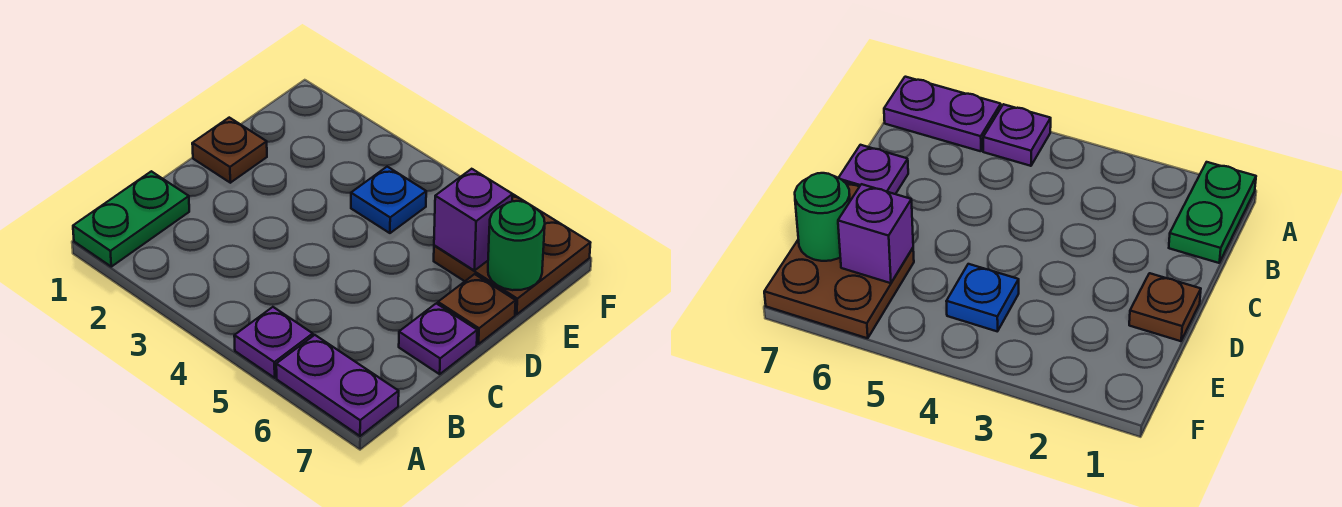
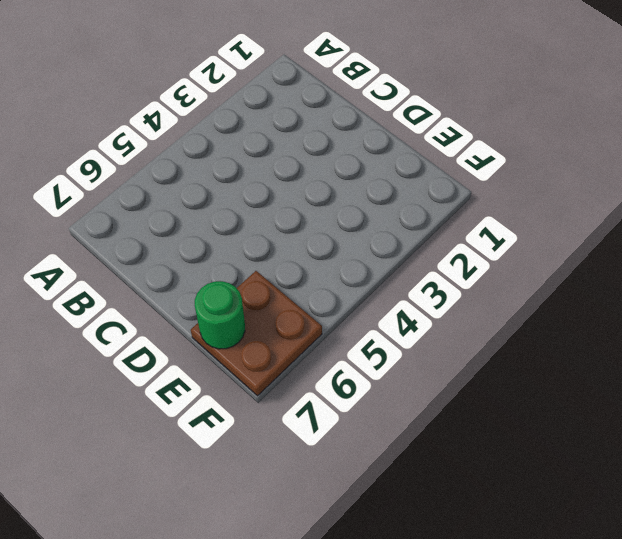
none -> green plate A1:B1 level 1
none -> purple plate A5 level 1

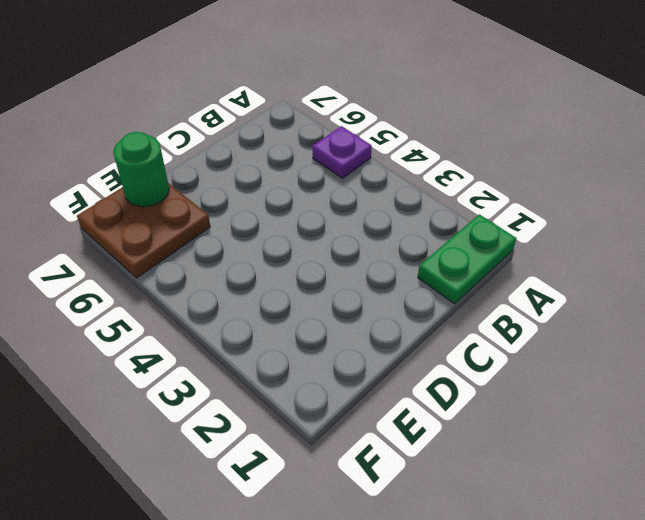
none -> purple plate A6:A7 level 1
none -> purple plate C7 level 1

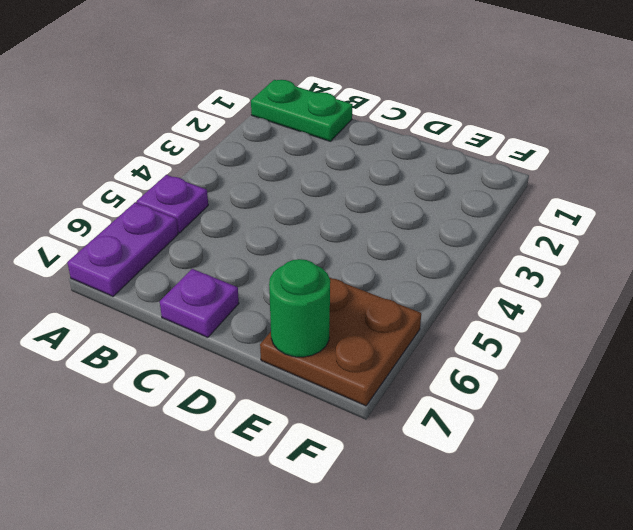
none -> brown plate D1 level 1
none -> brown plate D7 level 1

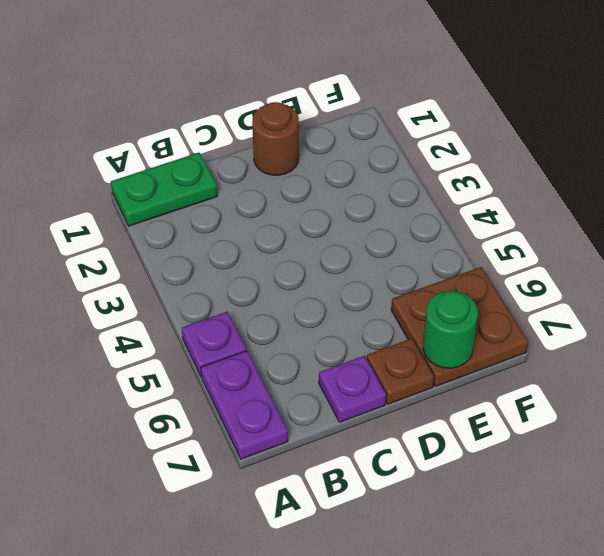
brown round brick D1 level 1 -> brown plate D1 level 1
none -> blue plate E4 level 1
none -> purple brick E6 level 2

